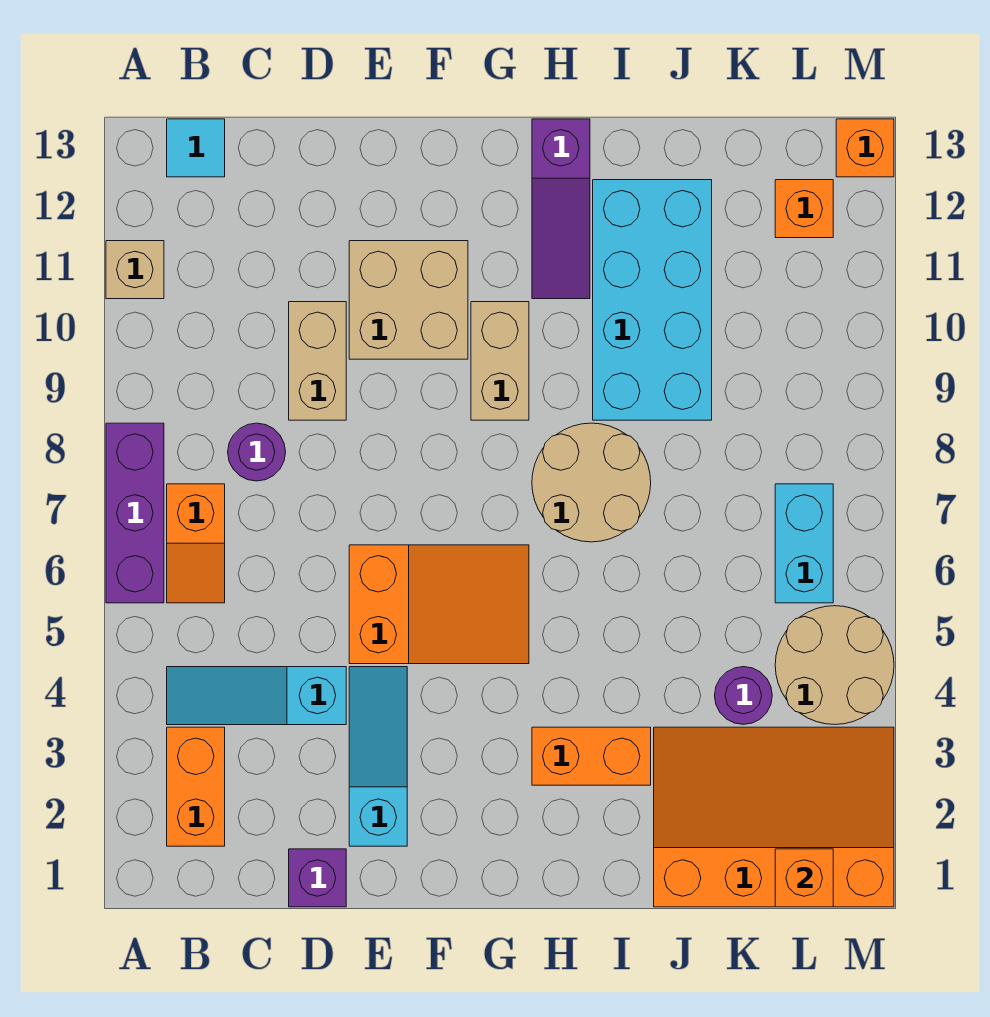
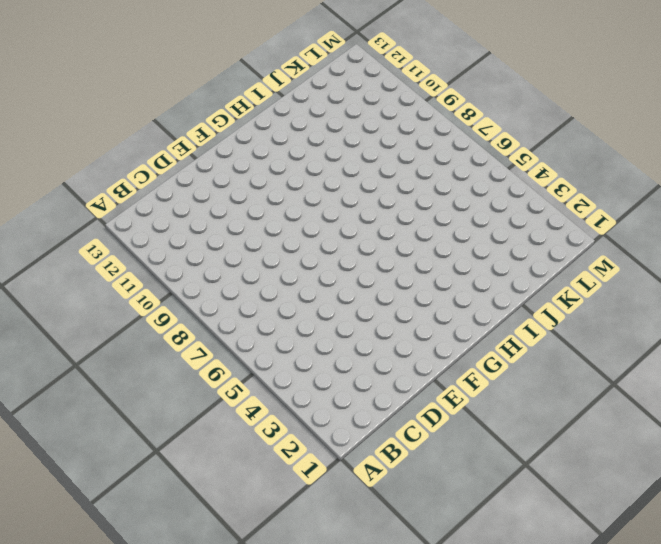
none -> purple brick A6:A8 level 1
none -> tan brick A11 level 1
none -> orange brick B2:B3 level 1

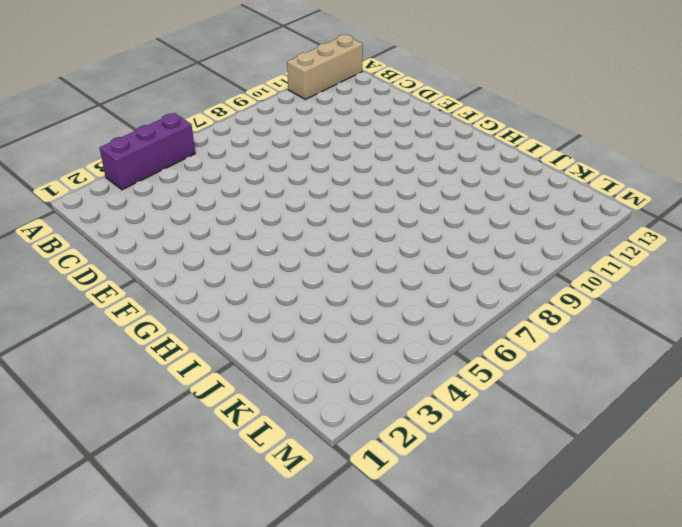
purple brick A3:A5 level 1 -> purple brick A6:A8 level 1
tan brick A11:A13 level 1 -> tan brick A11 level 1
none -> orange brick B2:B3 level 1
none -> cyan slope B4:D4 level 1 top D
none -> orange slope B6:B7 level 1 top 7

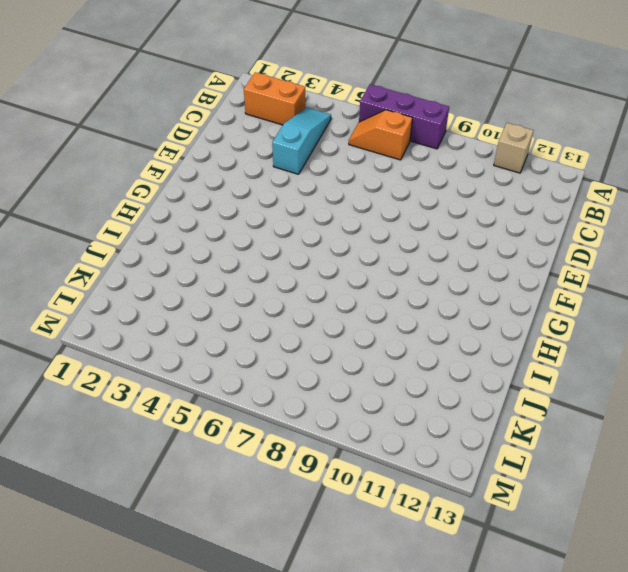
none -> cyan tile B13 level 1
none -> purple round brick C8 level 1
none -> purple brick D1 level 1

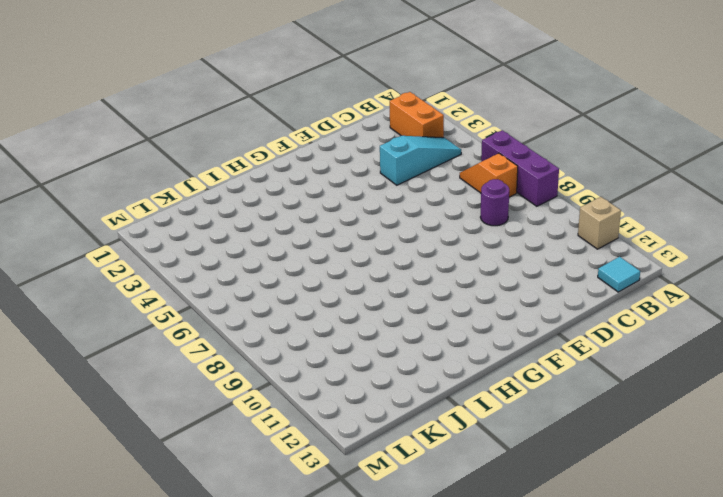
none -> purple brick D1 level 1
none -> tan brick D9:D10 level 1
none -> cyan slope E2:E4 level 1 top 2

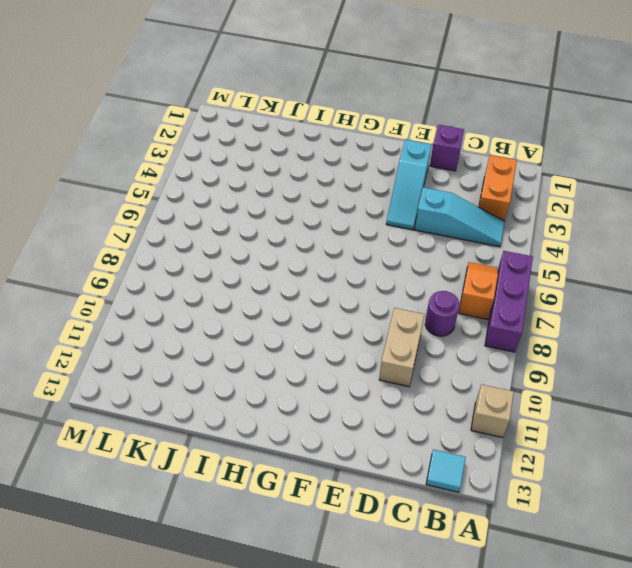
none -> orange slope E5:G6 level 1 top E
none -> tan brick E10:F11 level 1
none -> tan brick G9:G10 level 1

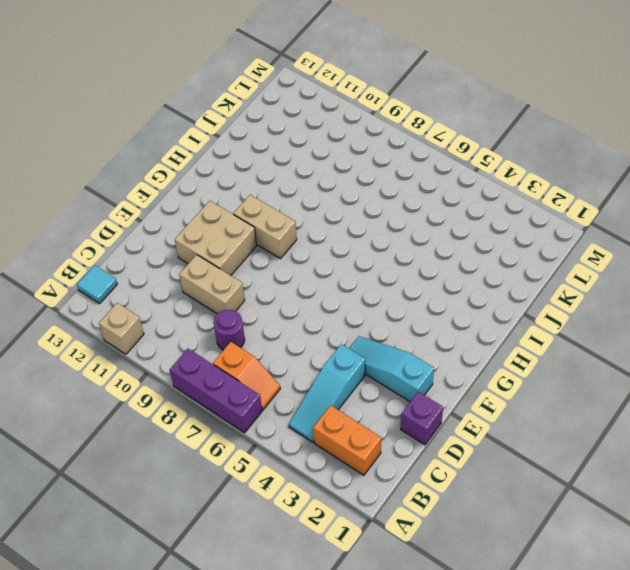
none -> orange slope E5:G6 level 1 top E
none -> orange brick H3:I3 level 1
none -> tan round brick H7:I8 level 1

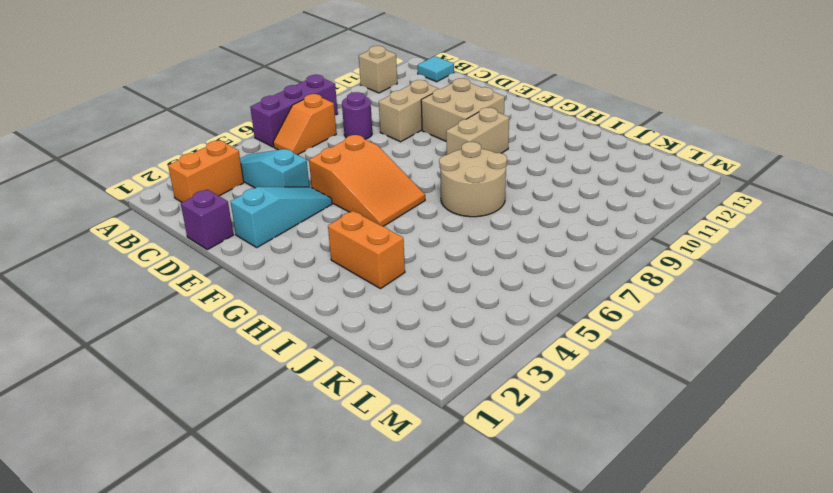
none -> purple slope H11:H13 level 1 top 13
none -> cyan brick I9:J12 level 1
none -> orange slope J1:M3 level 1 top 1

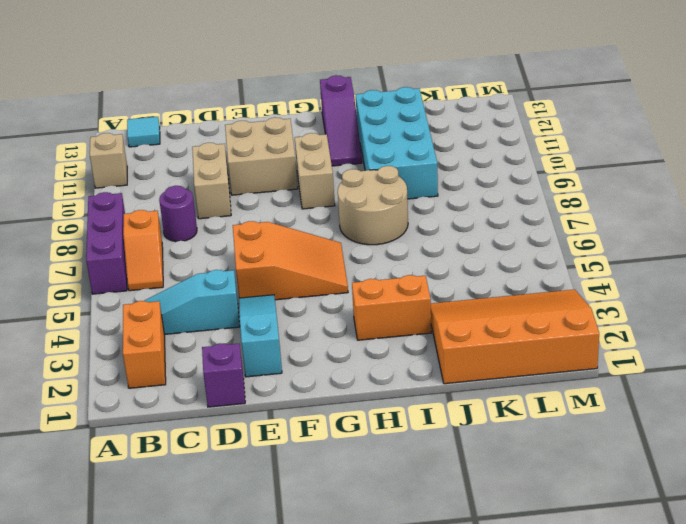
none -> purple round brick K4 level 1
none -> tan round brick L4:M5 level 1
none -> cyan brick L6:L7 level 1

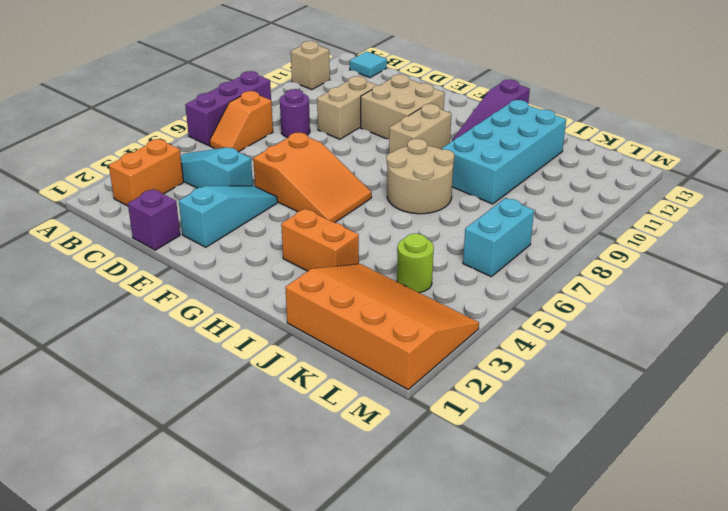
lime round brick K4 level 1 -> purple round brick K4 level 1
none -> tan round brick L4:M5 level 1
none -> orange brick L12 level 1
none -> orange brick M13 level 1

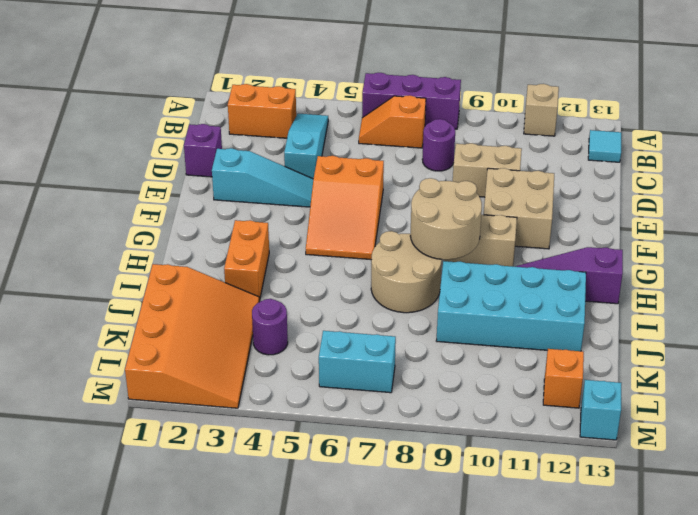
tan round brick G8:H9 level 2 -> tan round brick L4:M5 level 1
cyan brick M13 level 1 -> orange brick M13 level 1
none -> orange brick L1 level 2

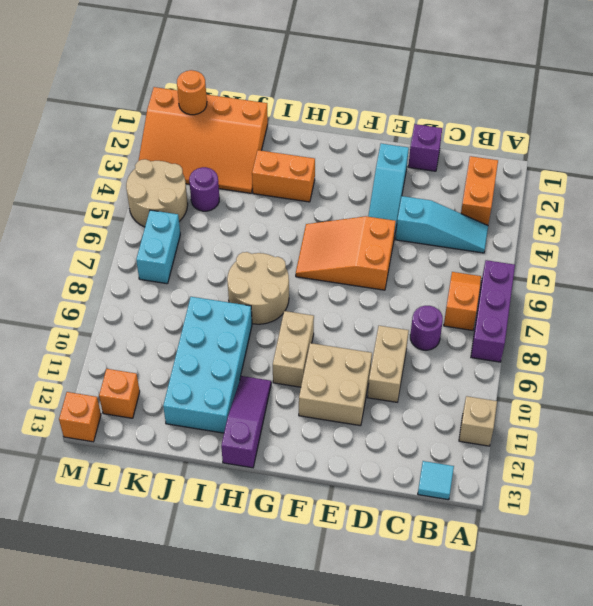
orange round brick L1 level 2 -> orange brick L1 level 2

